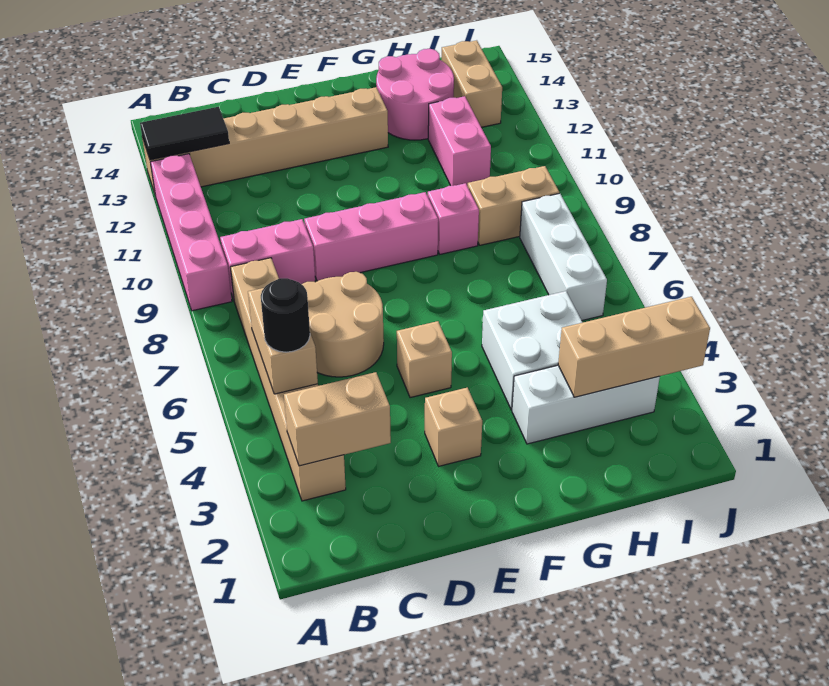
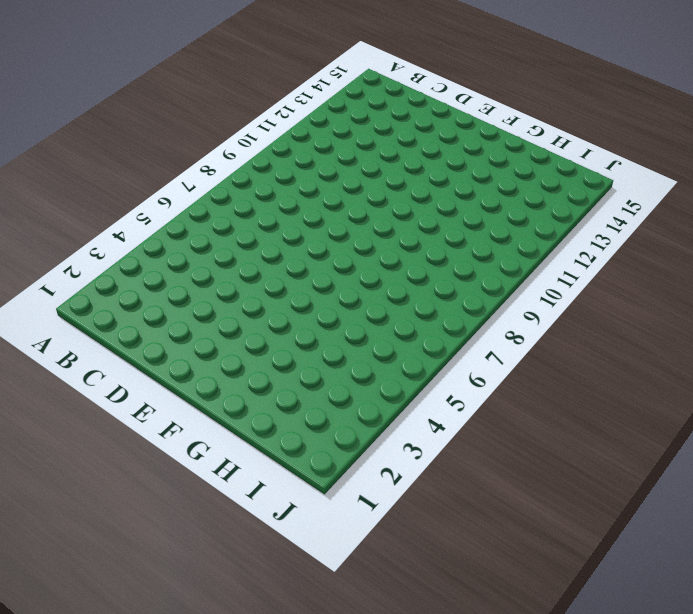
none -> pink brick A9:A12 level 1
none -> tan brick A13:F13 level 1
none -> tan brick B3:B8 level 1

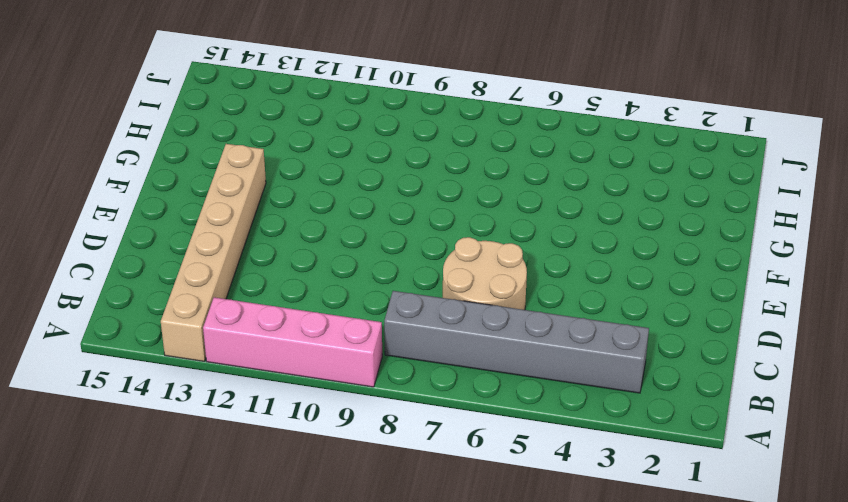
grey brick B3:B8 level 1 -> tan brick B3:B8 level 1
none -> pink brick B9:C9 level 1
none -> pink brick D9:F9 level 1
none -> tan brick E3 level 1

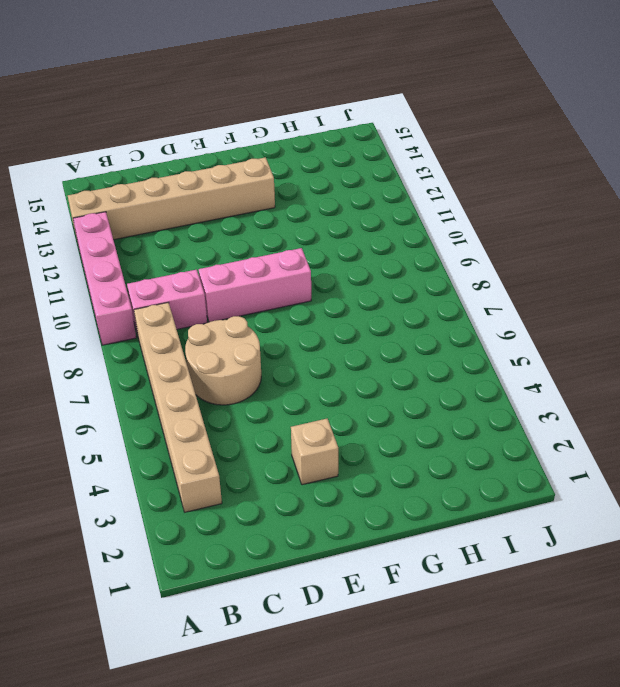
none -> tan brick E5 level 1
none -> white brick G3:I3 level 1
none -> white brick G4:H5 level 1

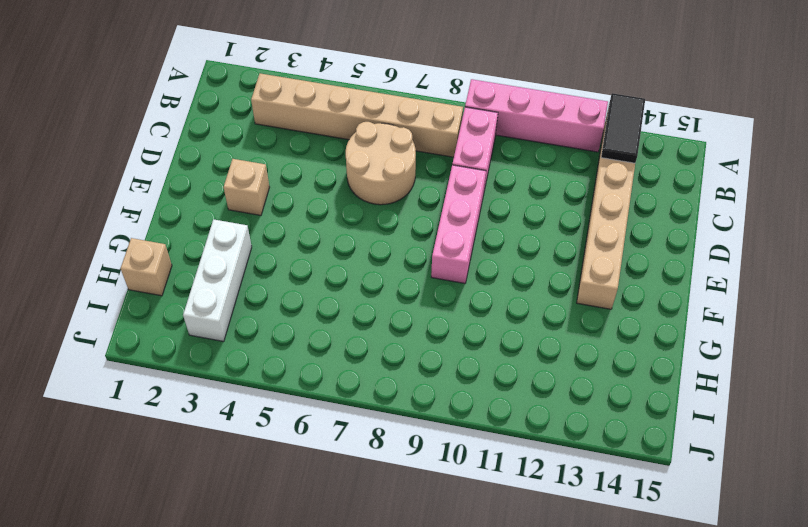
tan brick H1 level 1 -> tan brick E5 level 1
none -> white brick G4:H5 level 1
none -> pink brick G9 level 1
none -> pink round brick G13:H14 level 1

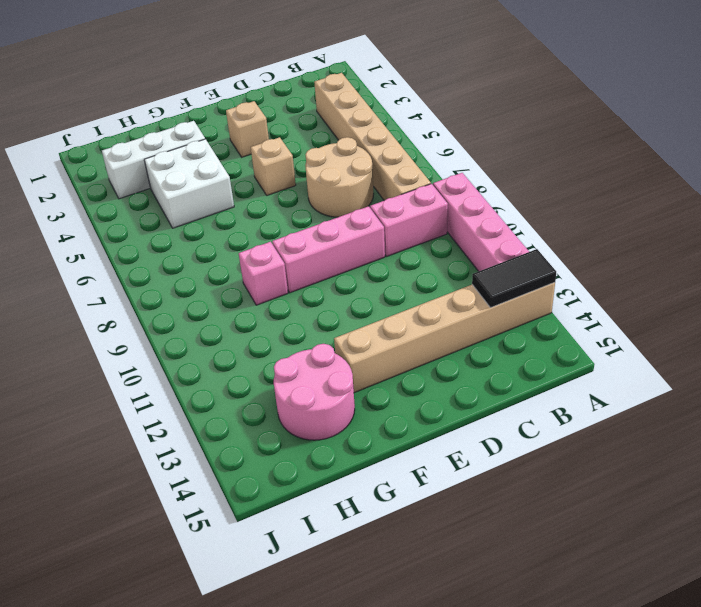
none -> tan brick H9:I9 level 1
none -> pink brick H11:H12 level 1
none -> white brick I6:I8 level 1

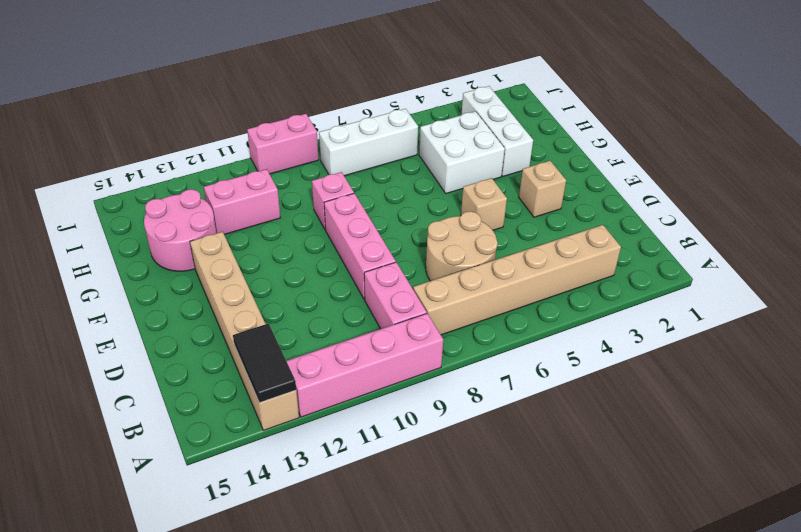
pink brick J9:J10 level 1 -> none
none -> tan brick H9:I9 level 1
none -> tan brick I13:I14 level 1
none -> tan brick B3:C3 level 2

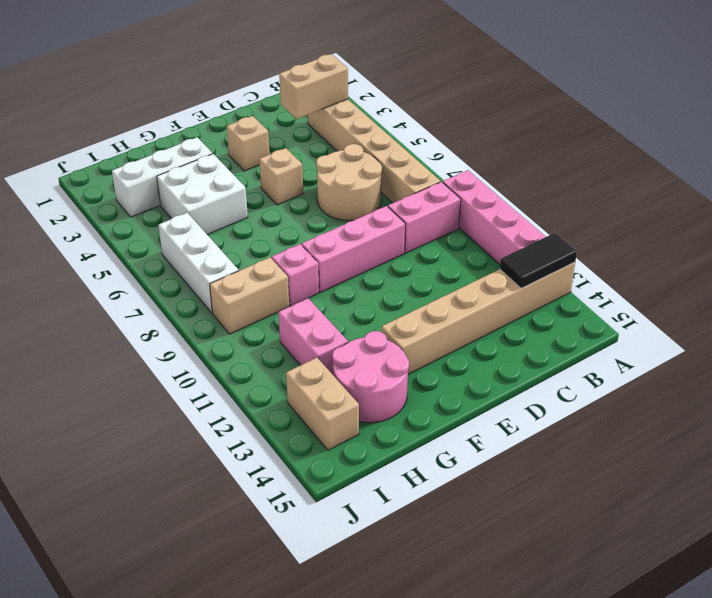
none -> tan brick B5:B6 level 2
none -> tan brick H3:J3 level 2
none -> black round brick B5 level 3

